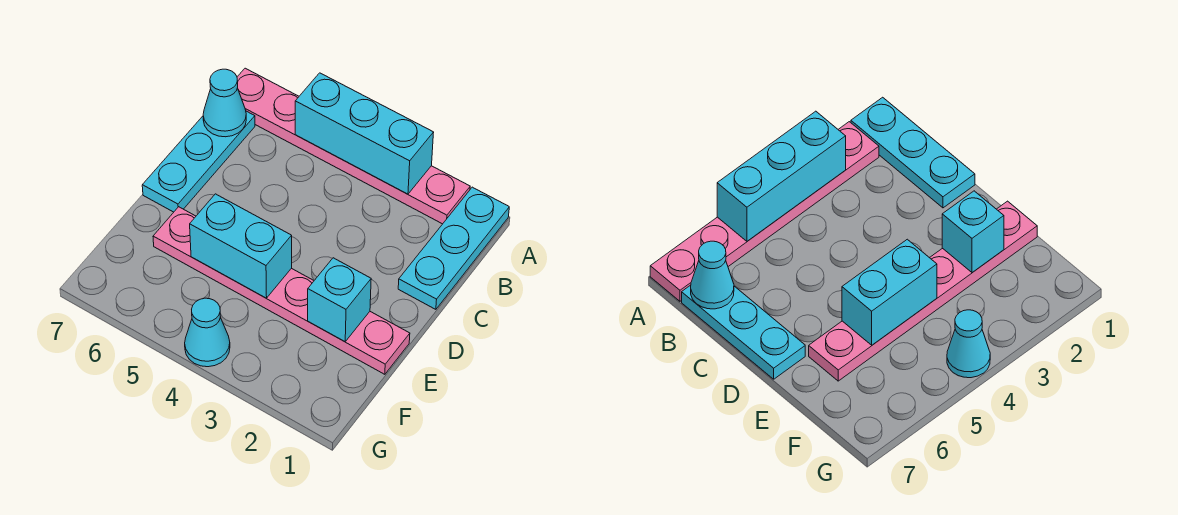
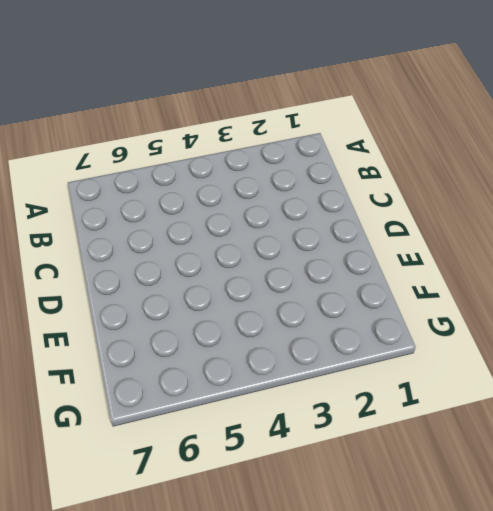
none -> cyan plate A1:C1 level 1
none -> pink plate A2:A7 level 1

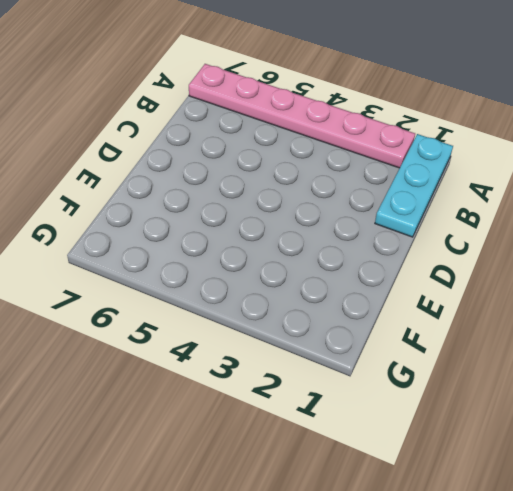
none -> cyan plate B7:D7 level 1
none -> pink plate E1:E6 level 1

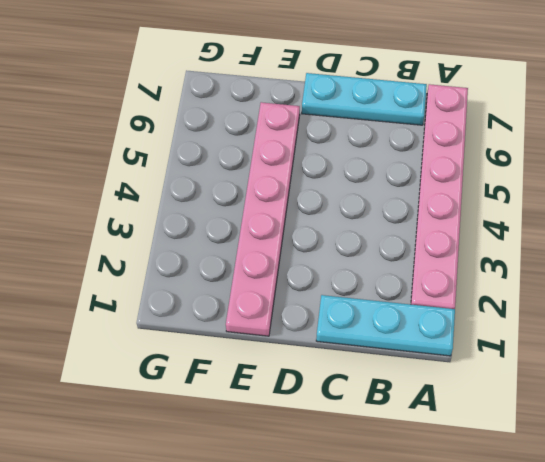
none -> cyan cone G4 level 1
none -> cyan brick A3:A5 level 2

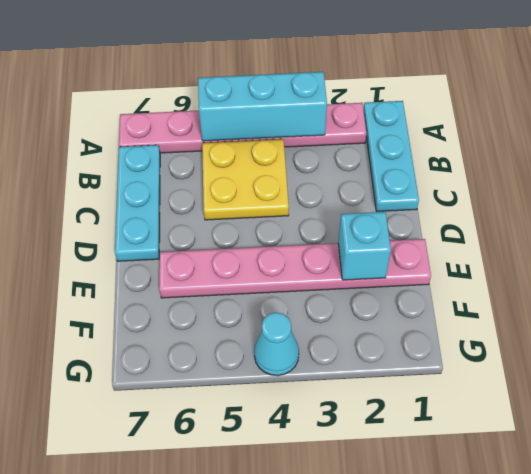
yellow plate B4:C5 level 1 -> none
none -> cyan cone B7 level 2
none -> cyan brick E4:E5 level 2

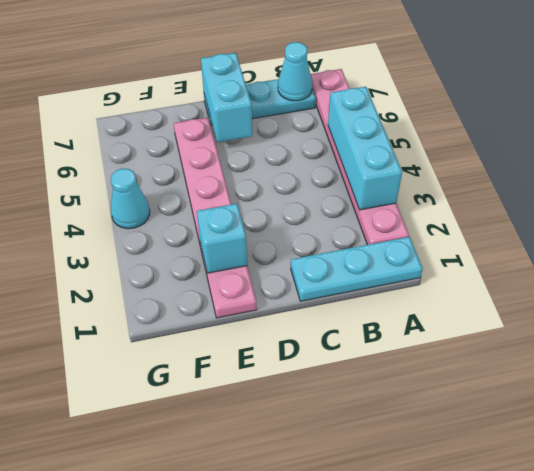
cyan brick D6:D7 level 2 -> cyan brick E4:E5 level 2

